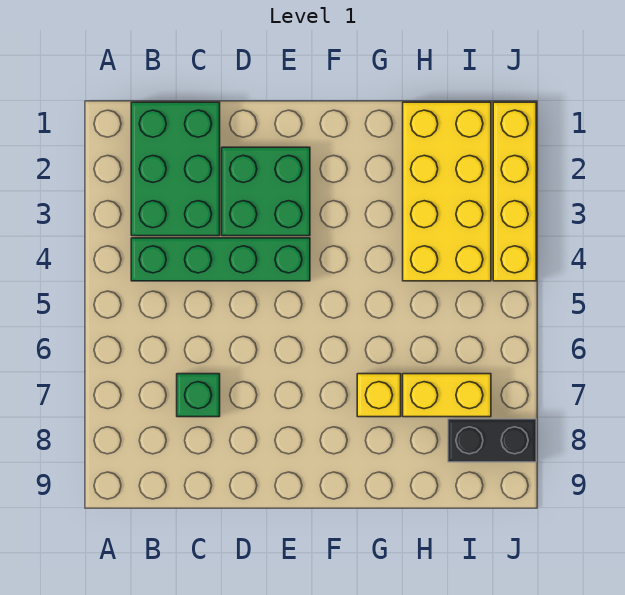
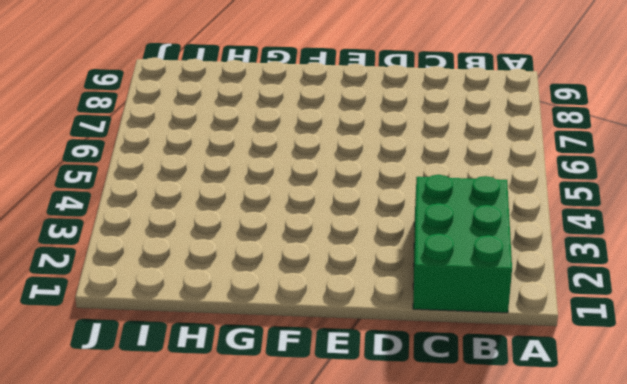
none -> green brick B4:E4 level 1
none -> green brick C7 level 1

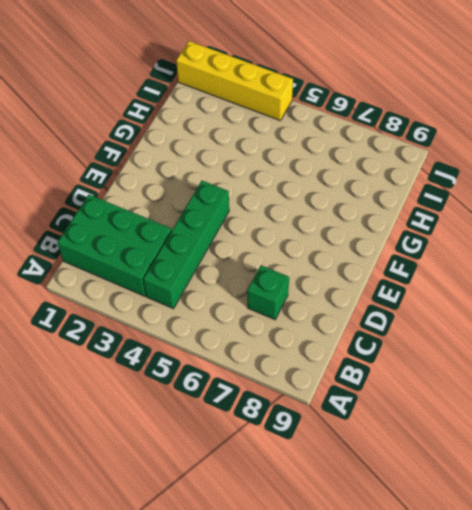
none -> green brick D2:E3 level 1
none -> yellow brick G7 level 1

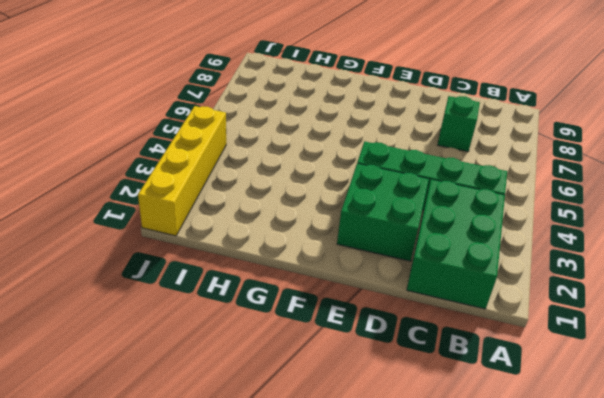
none -> yellow brick G7 level 1
none -> yellow brick H1:I4 level 1

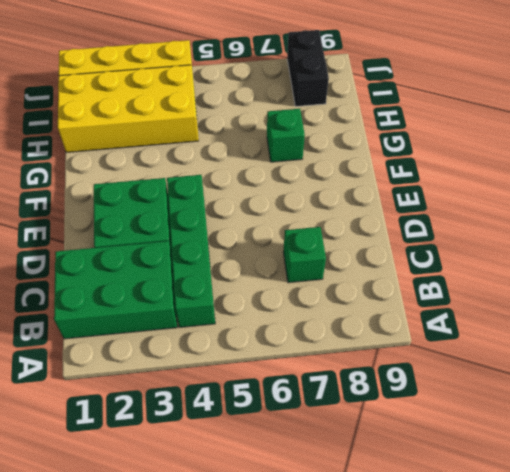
green brick G7 level 1 -> yellow brick G7 level 1
none -> yellow brick H7:I7 level 1

